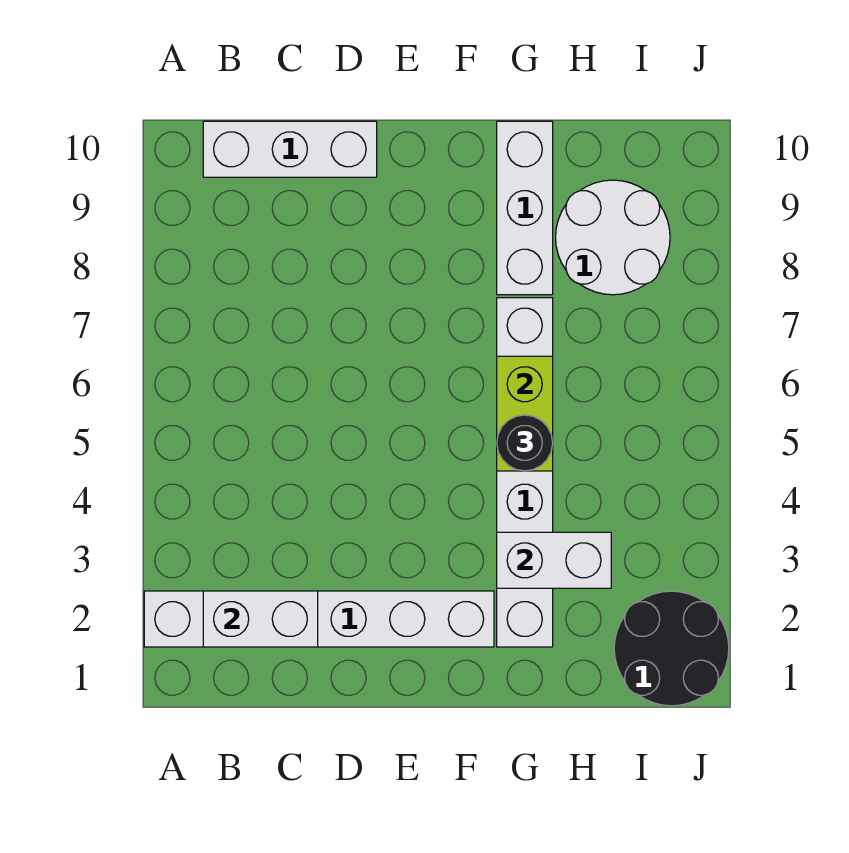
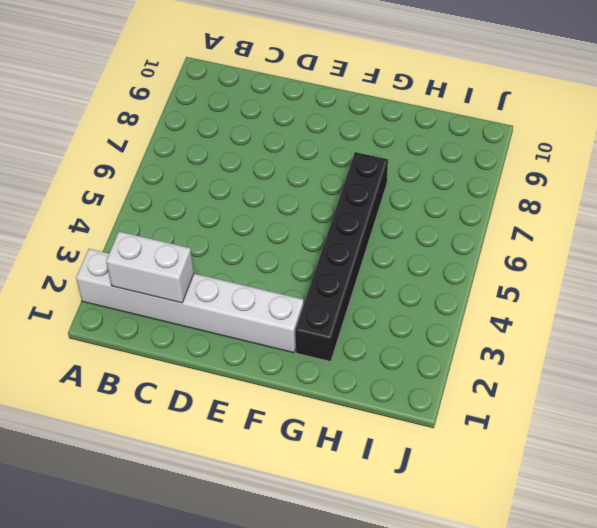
black brick G2:G7 level 1 -> white brick G2:G7 level 1
none -> white brick B10:D10 level 1
none -> white brick G8:G10 level 1

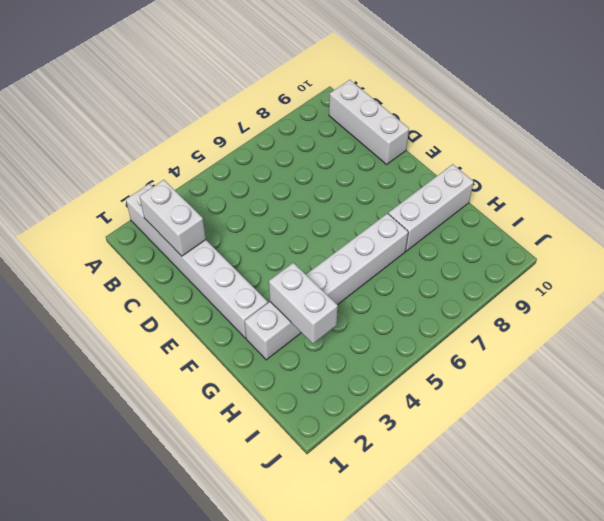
none -> white round brick H8:I9 level 1
none -> black round brick I1:J2 level 1

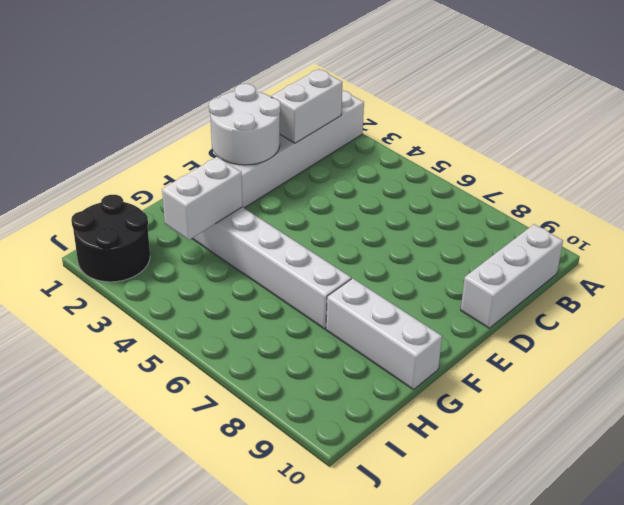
white round brick D1:E2 level 2 -> white round brick H8:I9 level 1
none -> lime brick G5:G6 level 2
none -> black round brick G5 level 3

